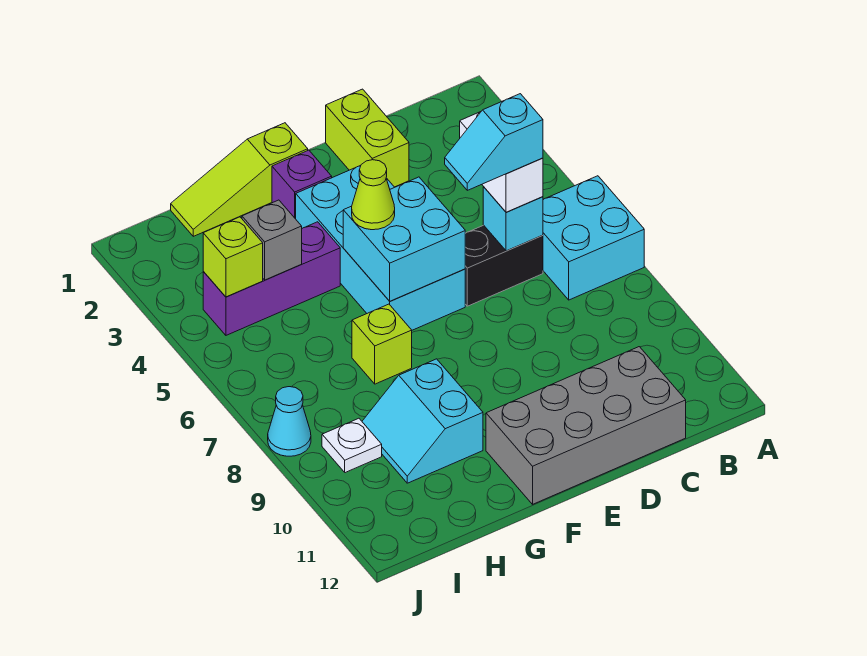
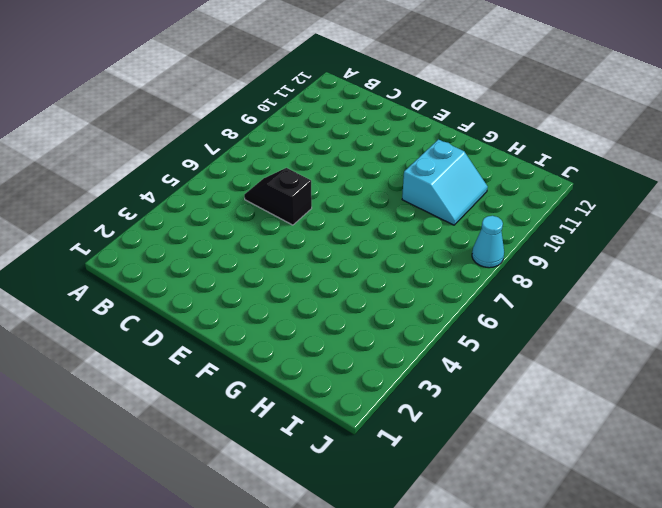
black slope C6:D6 level 1 top D -> black brick C6:D6 level 1
none -> cyan brick A6:B7 level 1
none -> grey brick C11:F12 level 1
none -> lime brick D1:D2 level 1

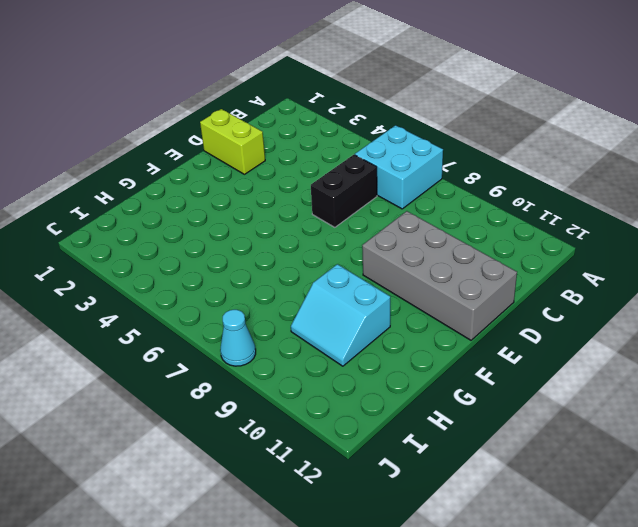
grey brick D9:E12 level 1 -> grey brick C11:F12 level 1
none -> cyan brick E3:F6 level 1
none -> lime slope F1:H1 level 1 top F
none -> purple brick F2 level 1

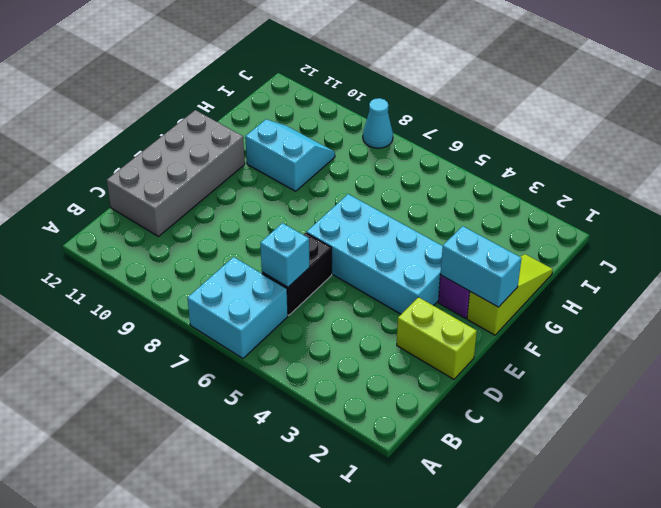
cyan brick F1:F2 level 2 -> none
none -> purple brick G4:I4 level 1
none -> lime brick G7 level 1
none -> white plate I9 level 1

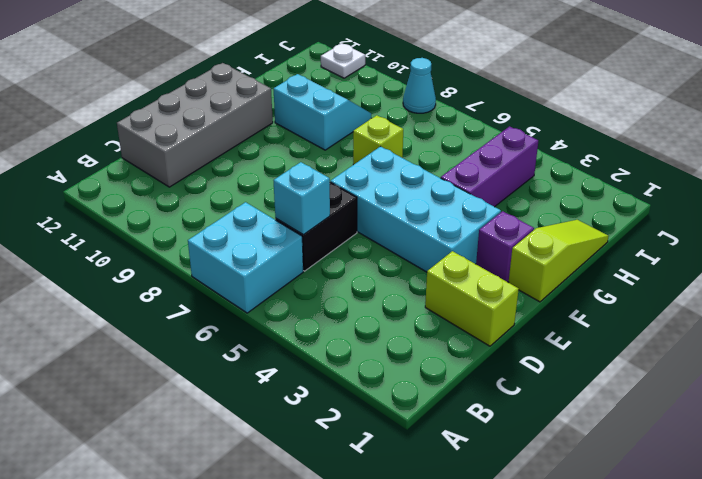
white plate J11 level 1 -> white plate I9 level 1
none -> cyan brick E5:F6 level 2
none -> grey brick H4 level 2
none -> lime brick I4 level 2

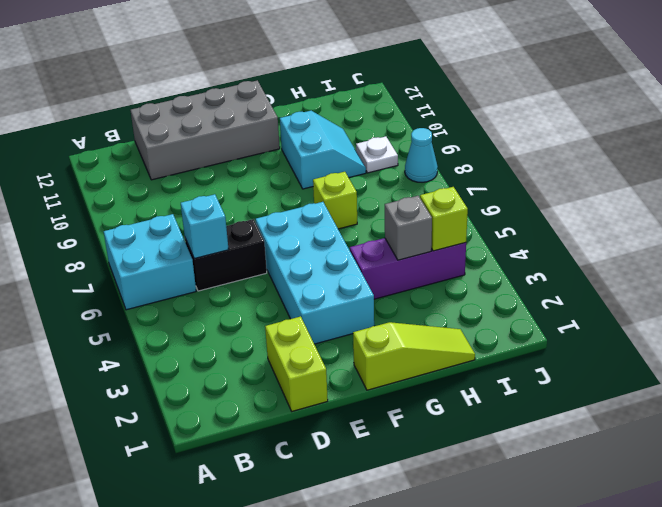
none -> purple brick F2 level 1
none -> cyan brick E5:F6 level 2
none -> white brick C5:C6 level 3

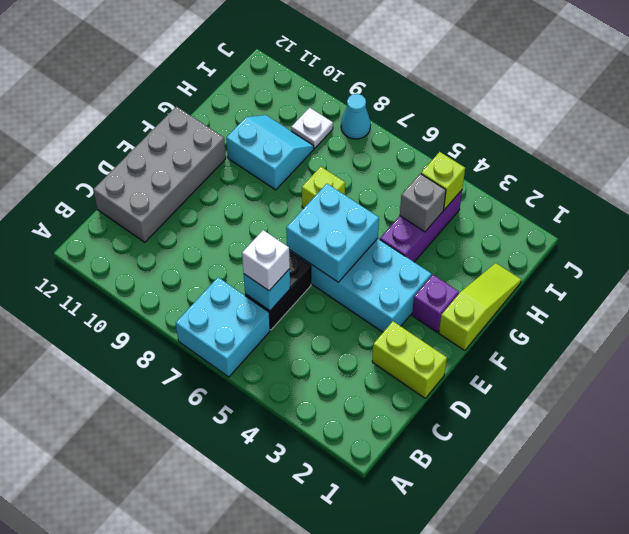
white brick C6 level 3 -> white brick C5:C6 level 3
none -> lime cone F5 level 3
none -> cyan slope C6:D6 level 4 top C

